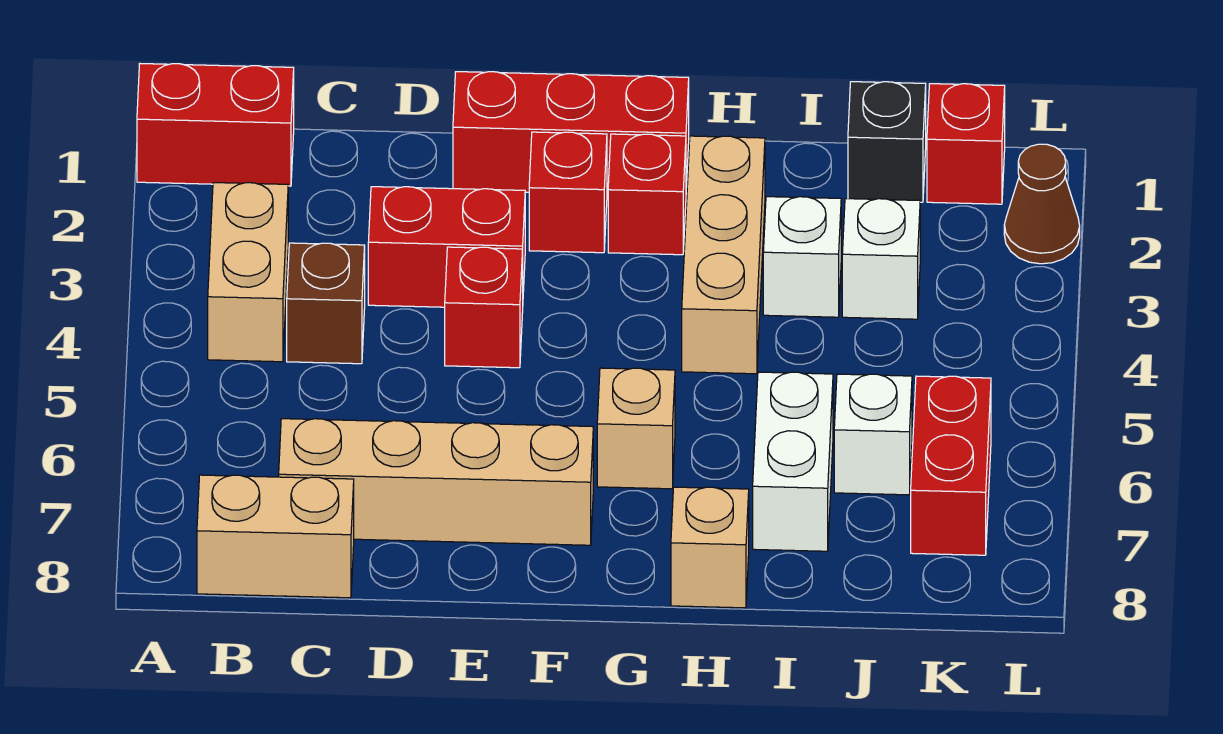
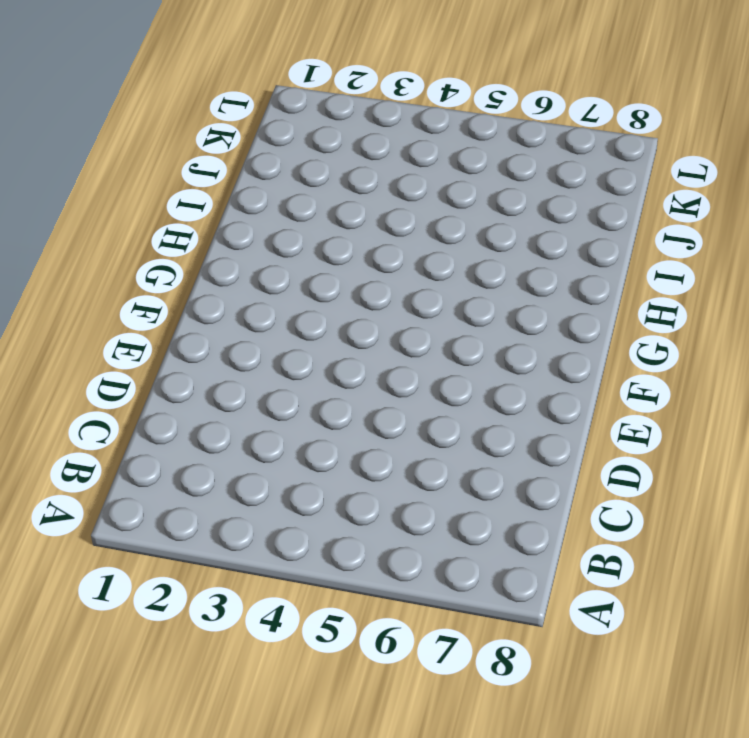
none -> red brick A1:B1 level 1
none -> tan brick B3:B4 level 1
none -> tan brick B8:C8 level 1

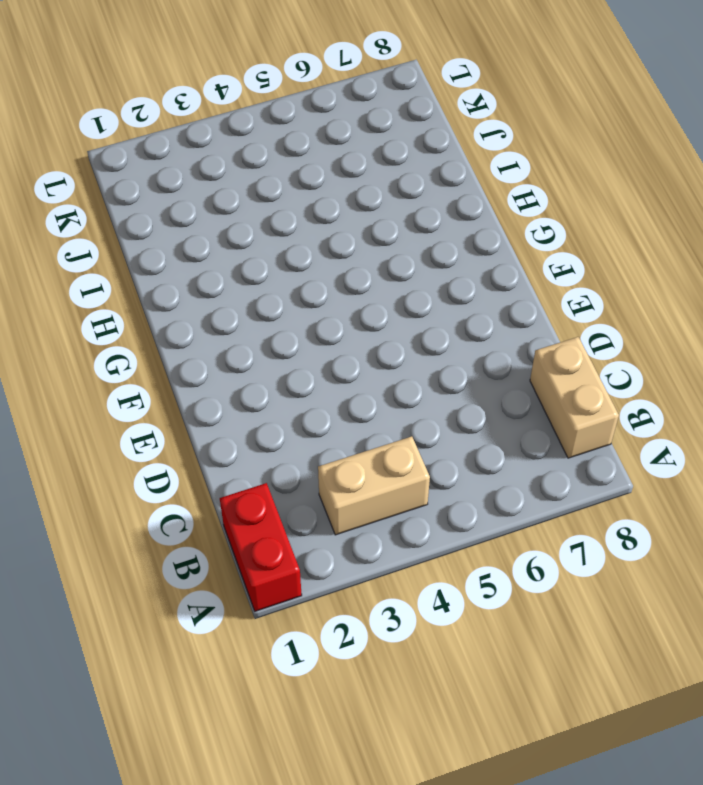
none -> brown brick C4 level 1
none -> tan brick C7:F7 level 1
none -> red brick D3:E3 level 1

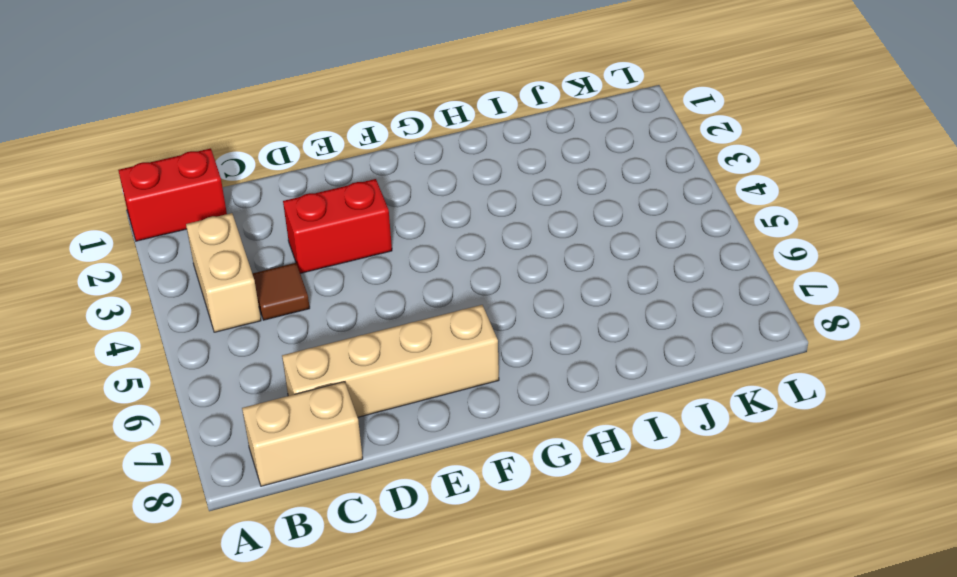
brown tile C4 level 1 -> brown brick C4 level 1
none -> red brick E1:G1 level 1
none -> red brick E4 level 1
none -> red brick F2 level 1

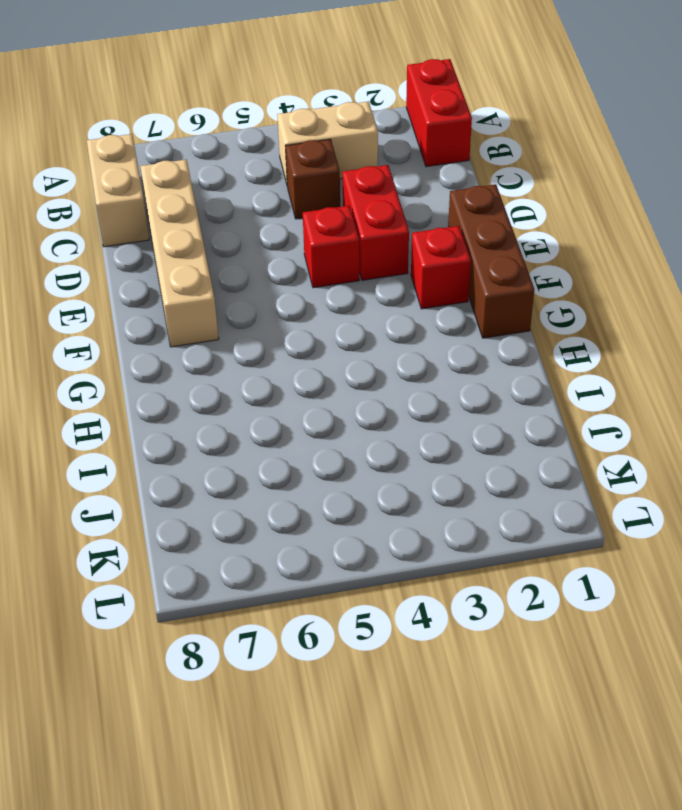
brown brick E1:G1 level 1 -> red brick E1:G1 level 1
none -> red brick G2 level 1
none -> tan brick G6 level 1
none -> tan brick H2:H4 level 1

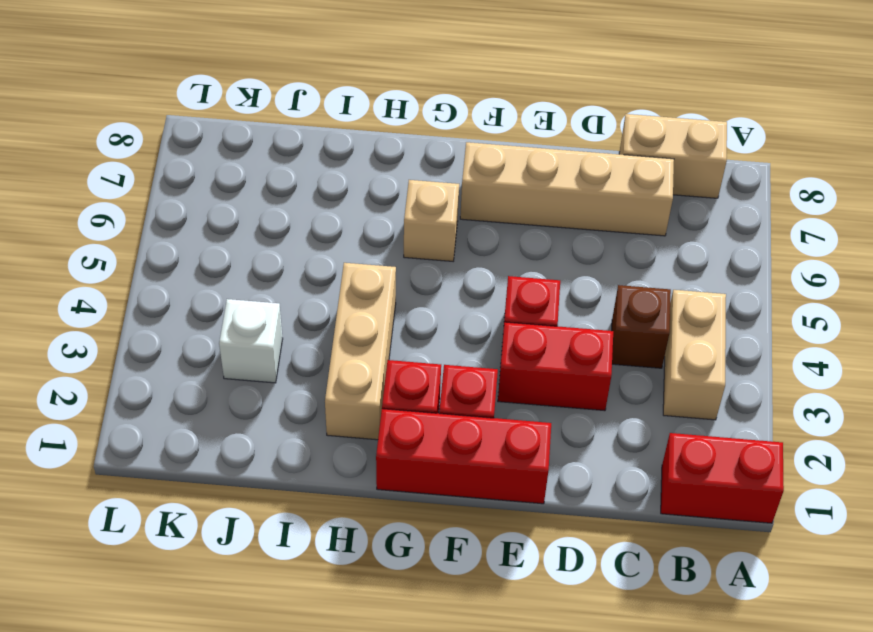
none -> tan brick H8 level 1
none -> white brick I3 level 1
none -> white brick I6:I7 level 1

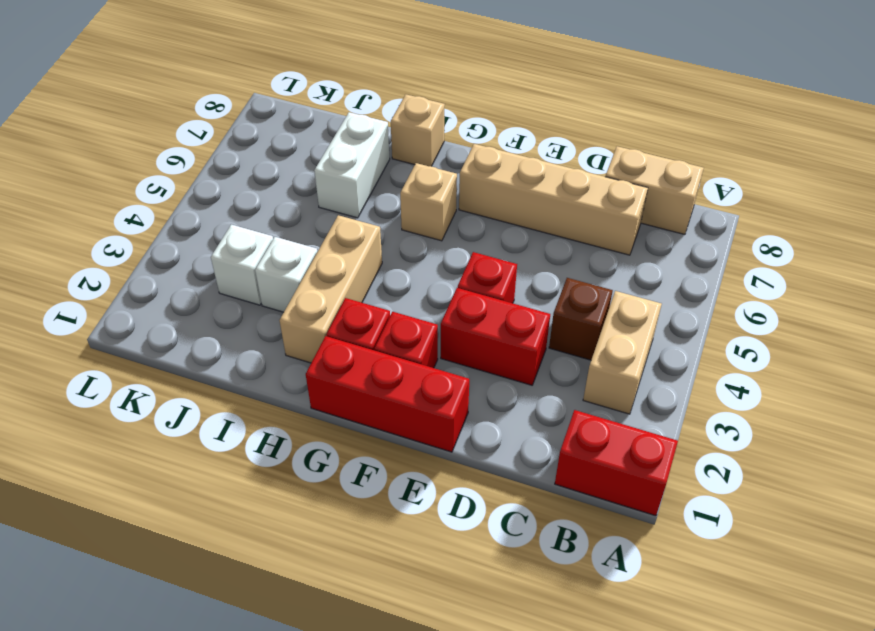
none -> black brick J1 level 1
none -> white brick J6 level 1
none -> red brick K1 level 1

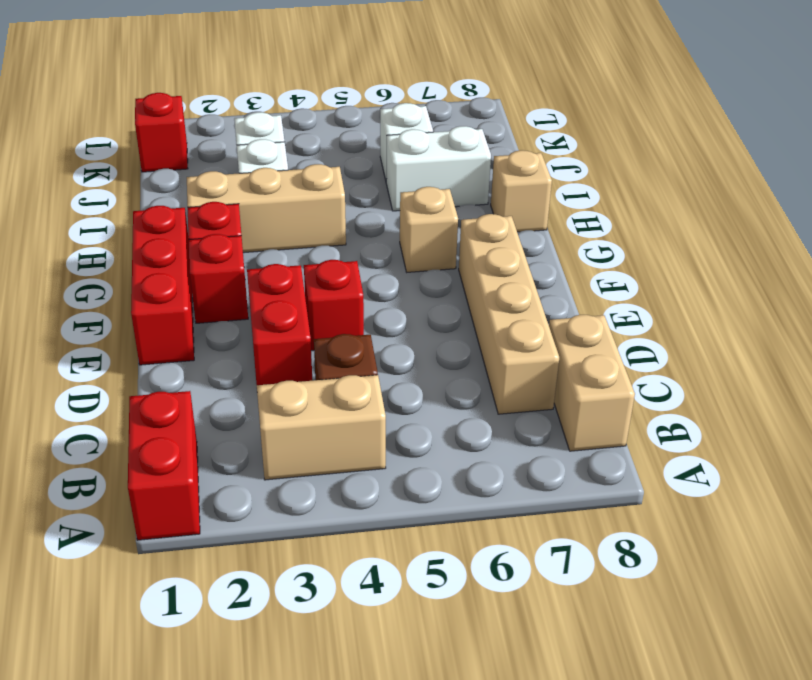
none -> black brick J1 level 1
none -> red brick K6:K7 level 1
none -> brown cone L2 level 1

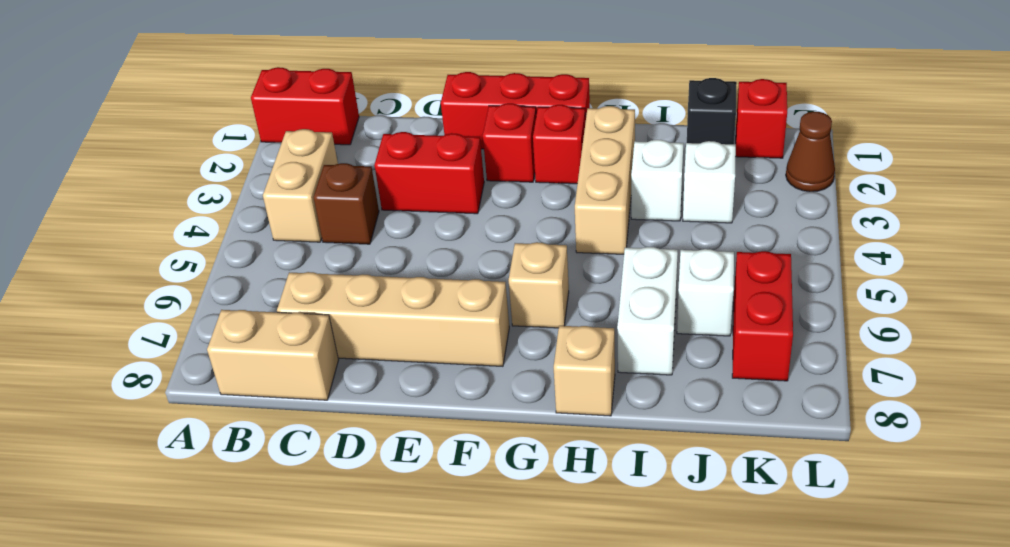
none -> red brick E4 level 1

